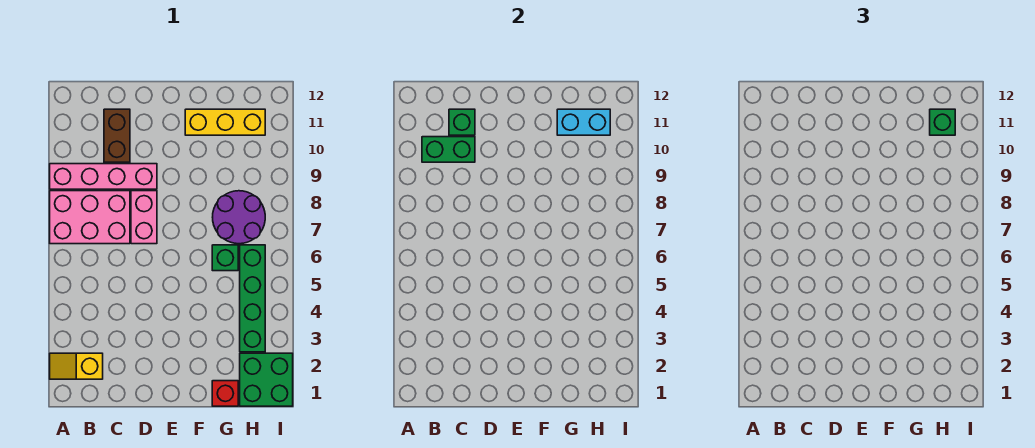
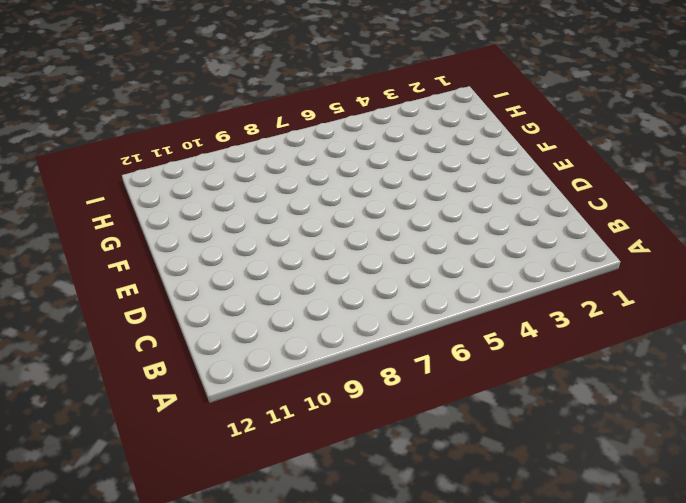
none -> yellow slope A2:B2 level 1 top B
none -> pink brick A7:C8 level 1
none -> pink brick A9:D9 level 1

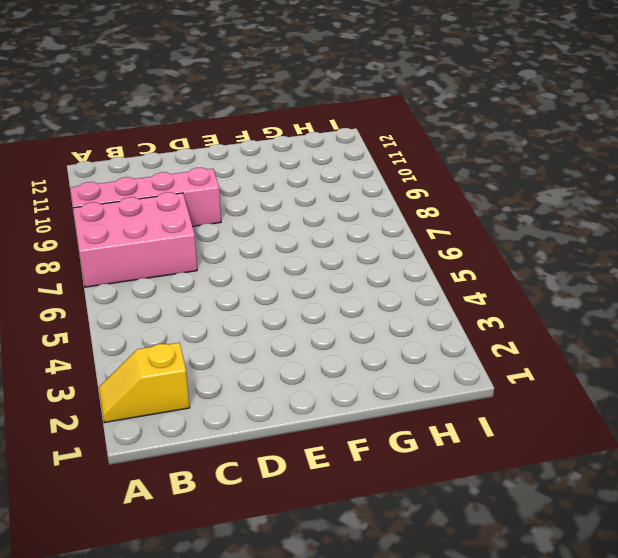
none -> brown brick C10:C11 level 1
none -> pink brick D7:D8 level 1
none -> yellow brick F11:H11 level 1

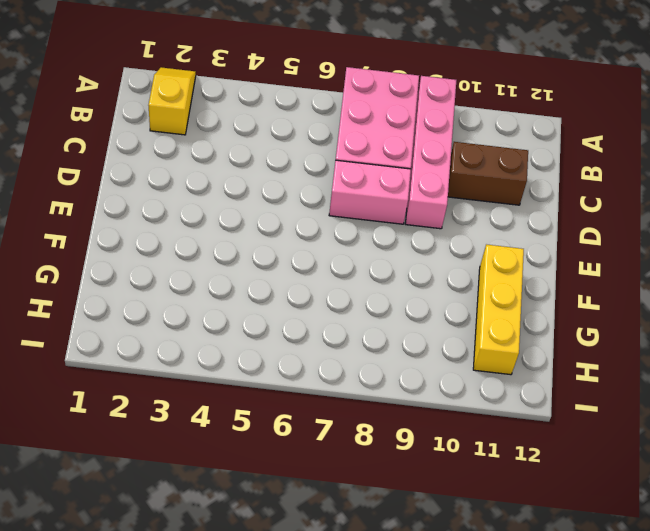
none -> red brick G1 level 1
none -> green brick G6 level 1
none -> purple round brick G7:H8 level 1

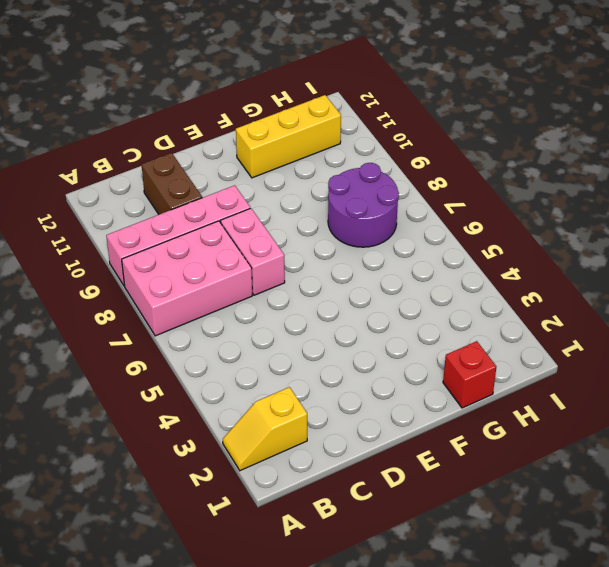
none -> green brick G6 level 1
none -> green brick H1:I2 level 1
none -> green brick H3:H6 level 1

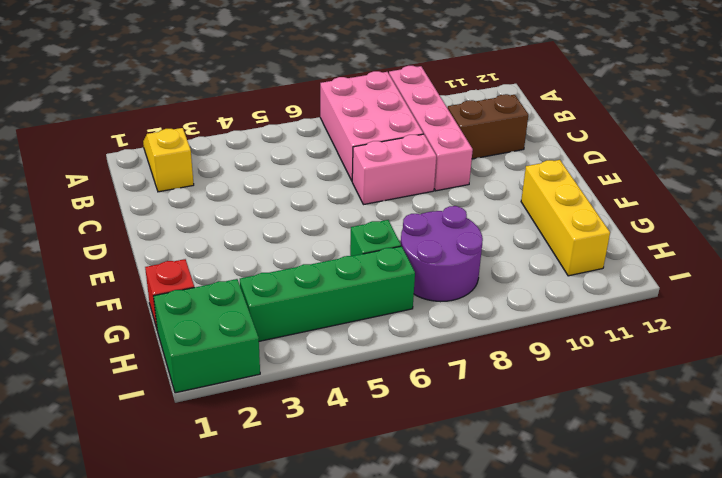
none -> green brick B10:C10 level 2
none -> green brick C11 level 2
none -> cyan brick G11:H11 level 2

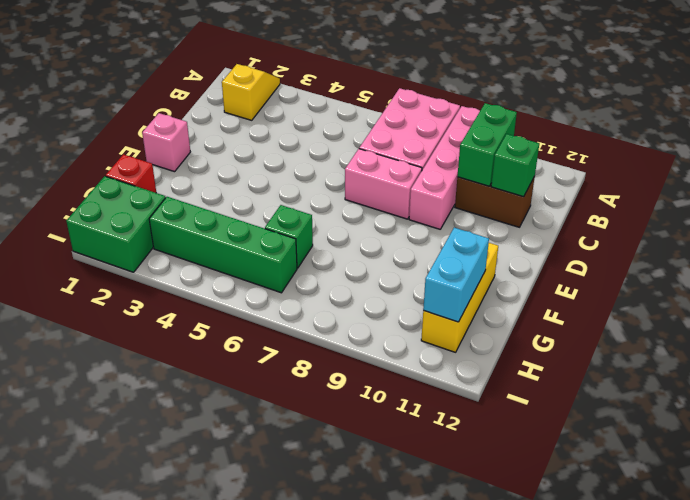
pink brick E1 level 1 -> none
none -> purple round brick G7:H8 level 1
none -> green brick H11 level 3

